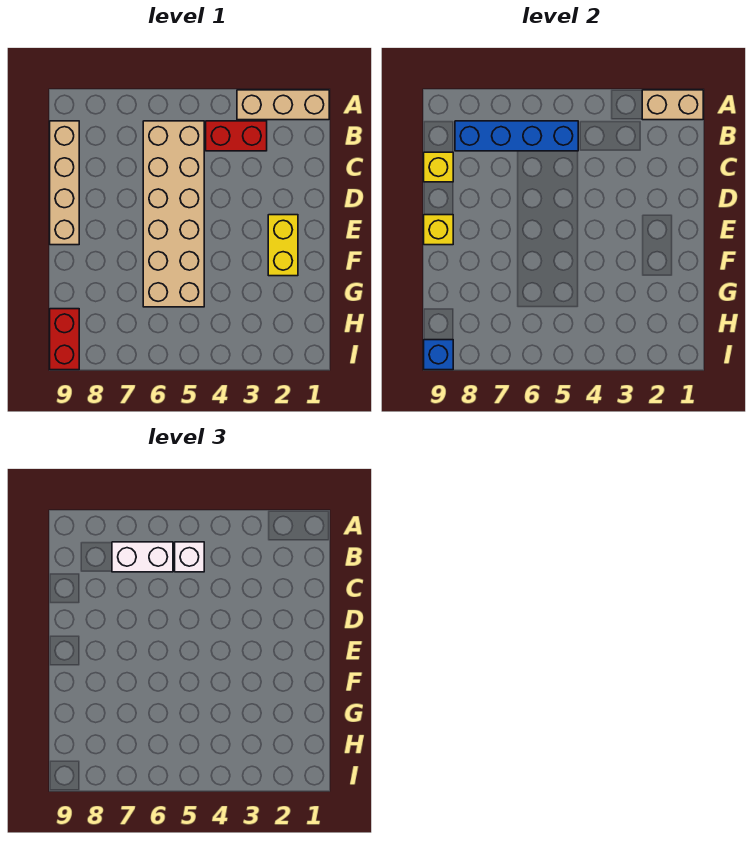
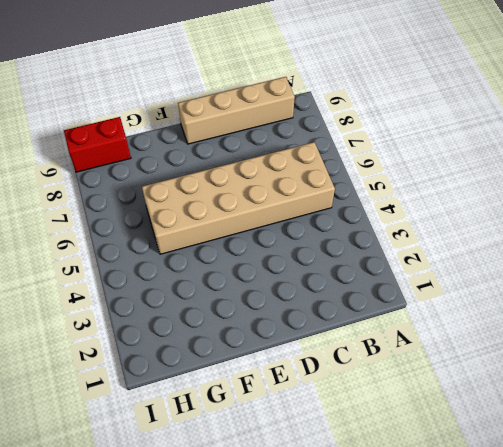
none -> tan brick A1:A3 level 1
none -> red brick B3:B4 level 1
none -> yellow brick E2:F2 level 1

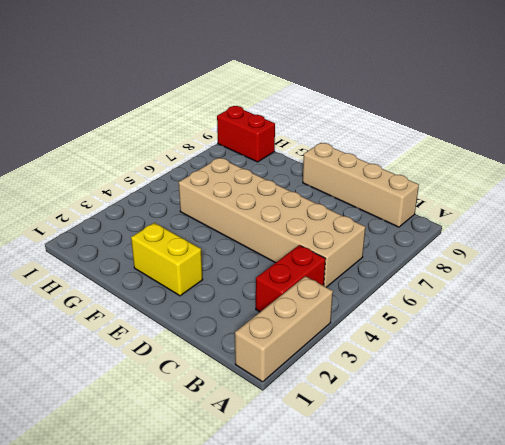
none -> tan brick A1:A2 level 2
none -> blue brick B5:B8 level 2
none -> yellow brick C9 level 2

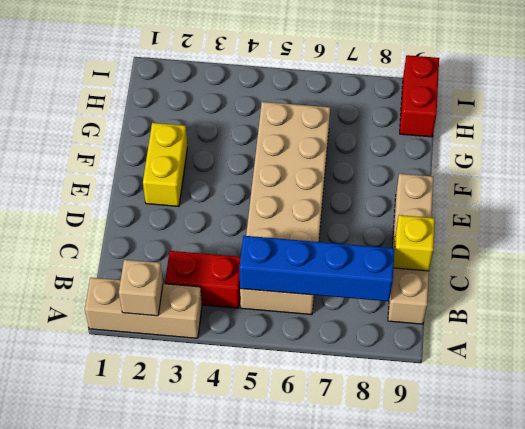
tan brick A2 level 2 -> tan brick A1:A2 level 2
none -> yellow brick E9 level 2
none -> blue brick I9 level 2
none -> white brick B5 level 3

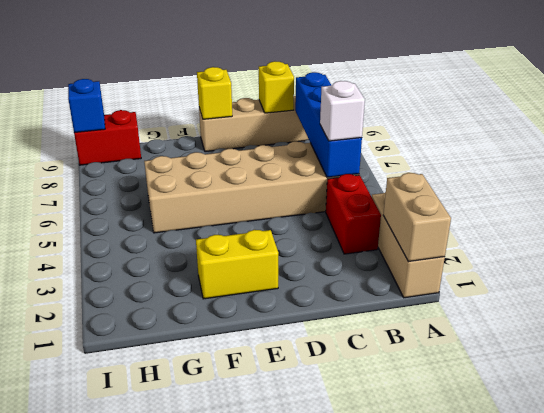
none -> white brick B6:B7 level 3

